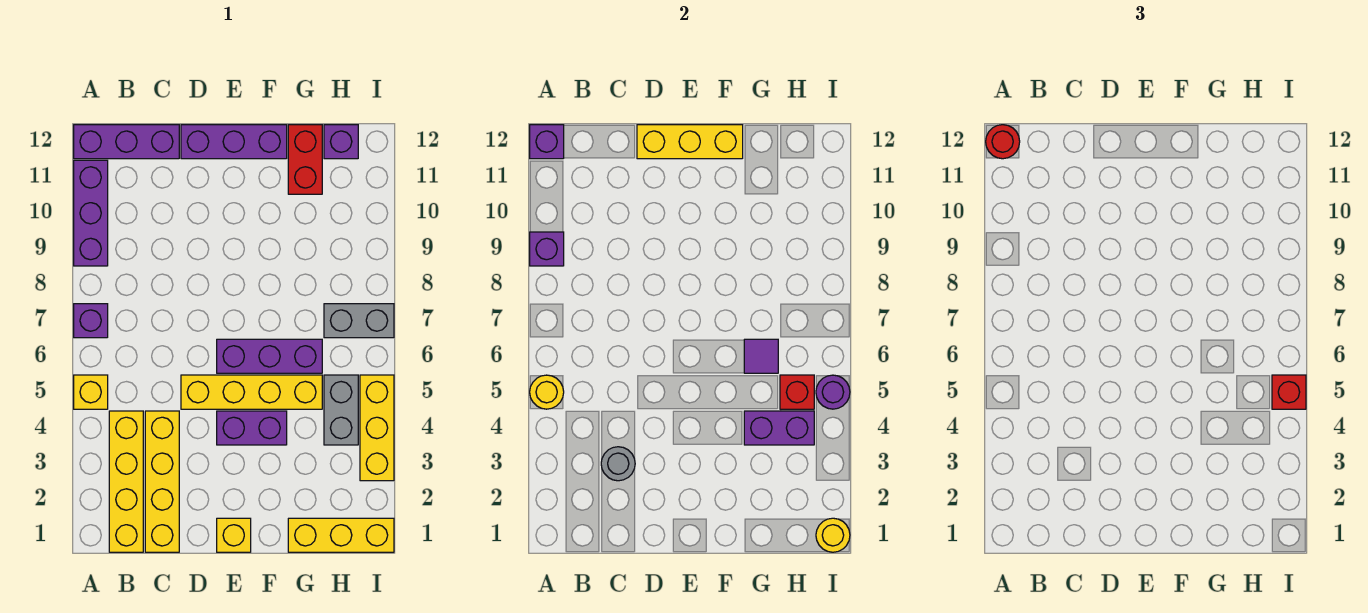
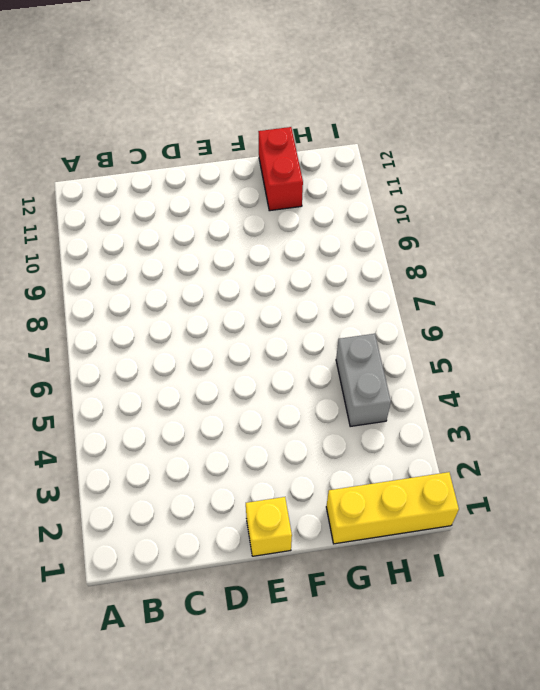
none -> yellow brick A5 level 1
none -> purple brick A7 level 1
none -> purple brick A9:A11 level 1

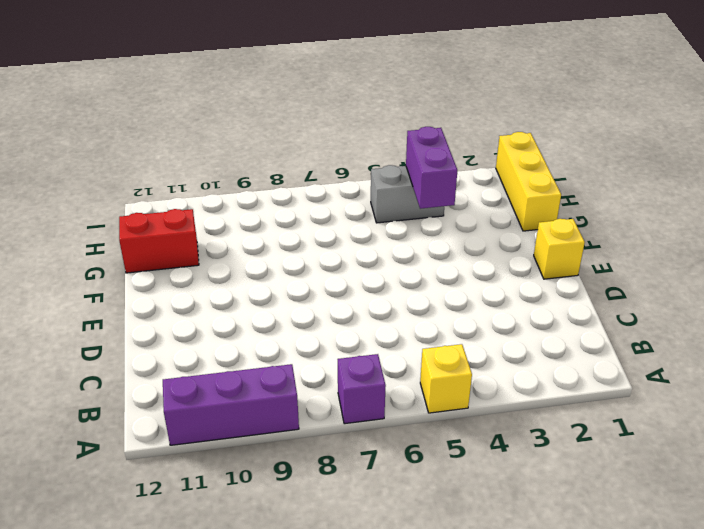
none -> purple brick A12:C12 level 1
none -> yellow brick B1:B4 level 1
none -> yellow brick C1:C4 level 1

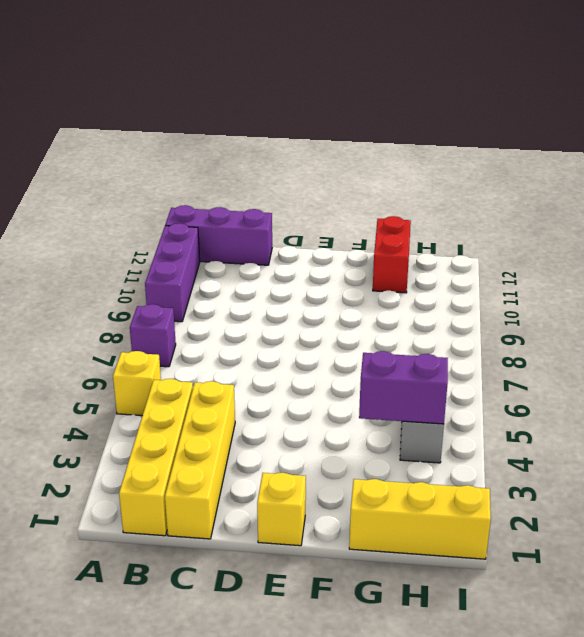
none -> yellow brick D5:G5 level 1
none -> purple brick D12:F12 level 1
none -> purple brick E4:F4 level 1

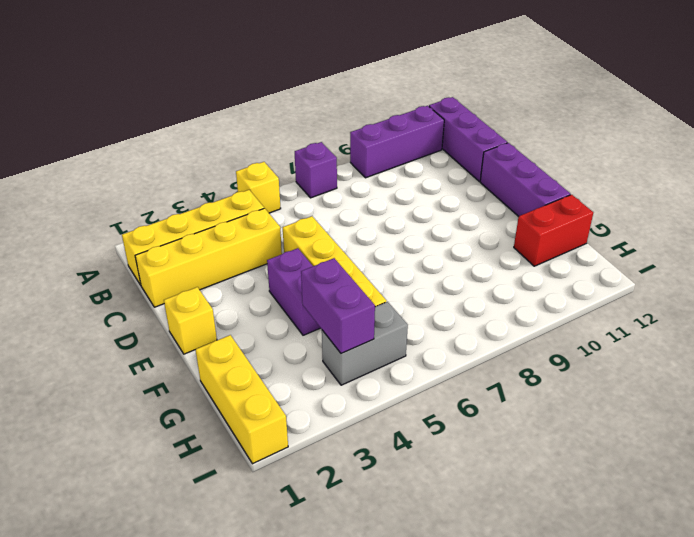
none -> purple brick E6:G6 level 1
none -> grey brick H7:I7 level 1
none -> purple brick H12 level 1

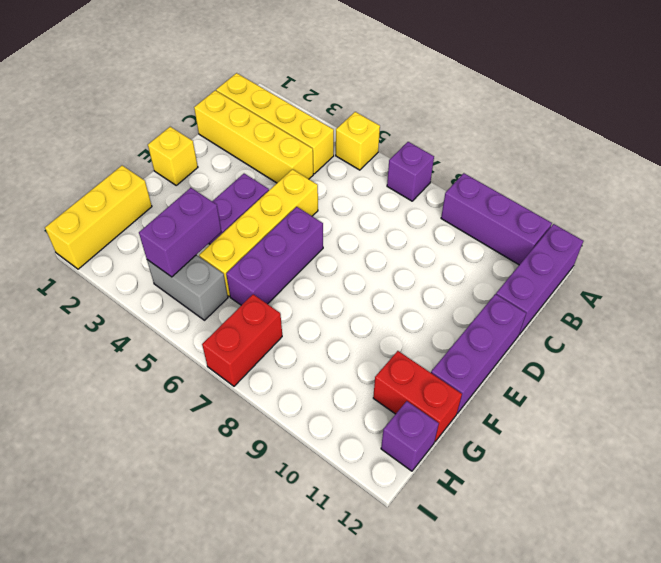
red brick H7:I7 level 1 -> grey brick H7:I7 level 1
none -> yellow brick I3:I5 level 1
none -> yellow round brick A5 level 2
none -> purple brick A9 level 2

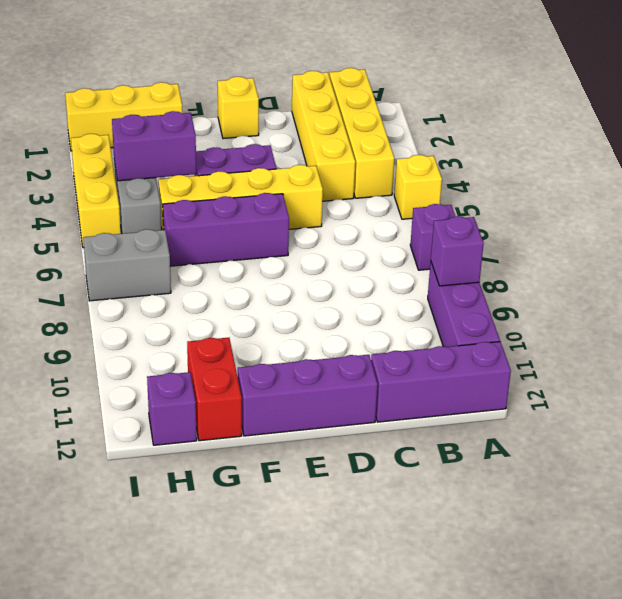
none -> yellow round brick A5 level 2
none -> purple brick A12 level 2
none -> grey round brick C3 level 2

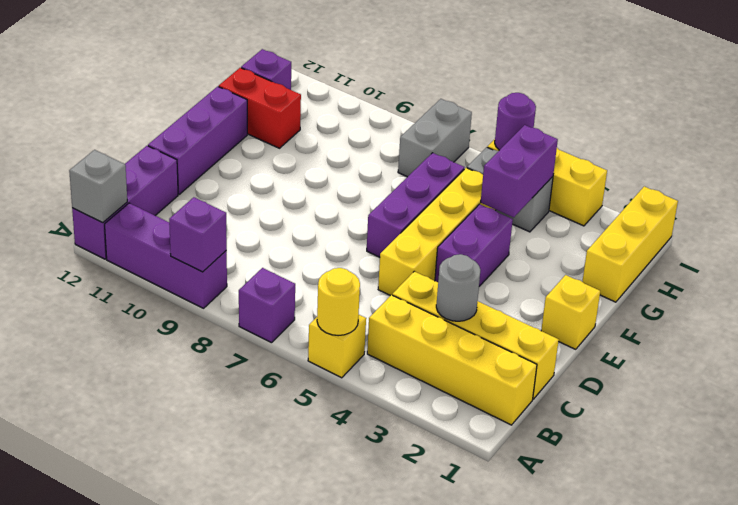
grey brick A12 level 2 -> purple brick A12 level 2
none -> yellow brick D12:F12 level 2
none -> purple tile G6 level 2
none -> red brick H5 level 2

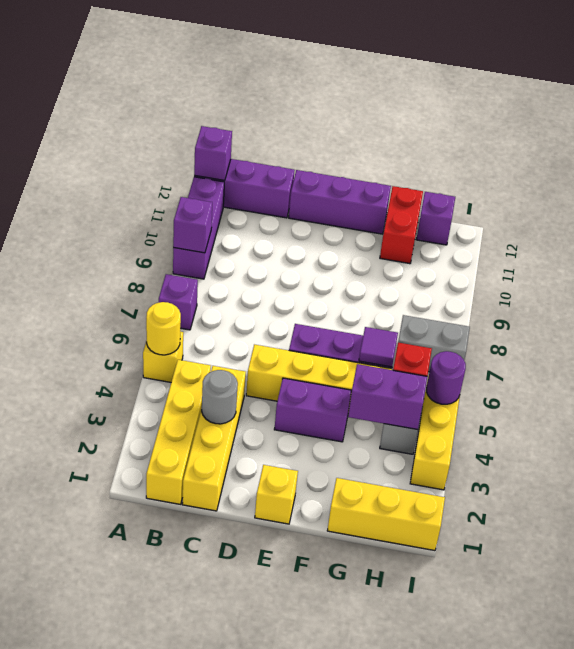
none -> yellow brick D12:F12 level 2
none -> yellow round brick I1 level 2
none -> red round brick A12 level 3

